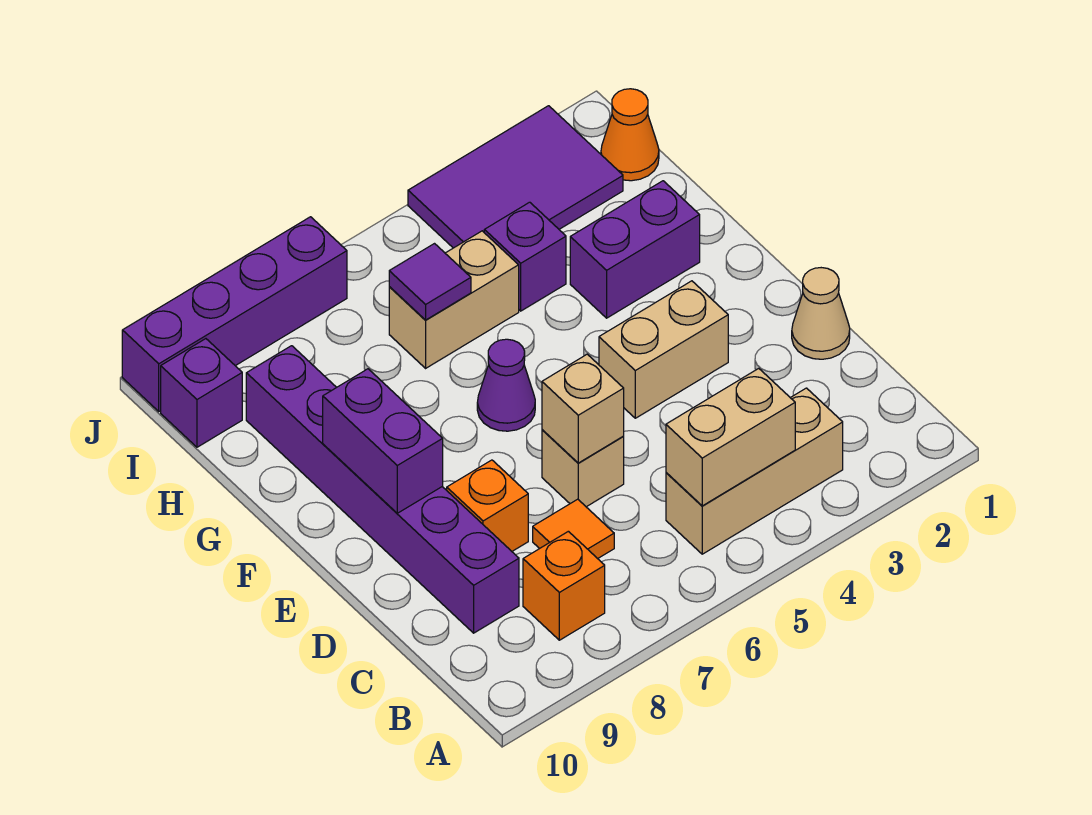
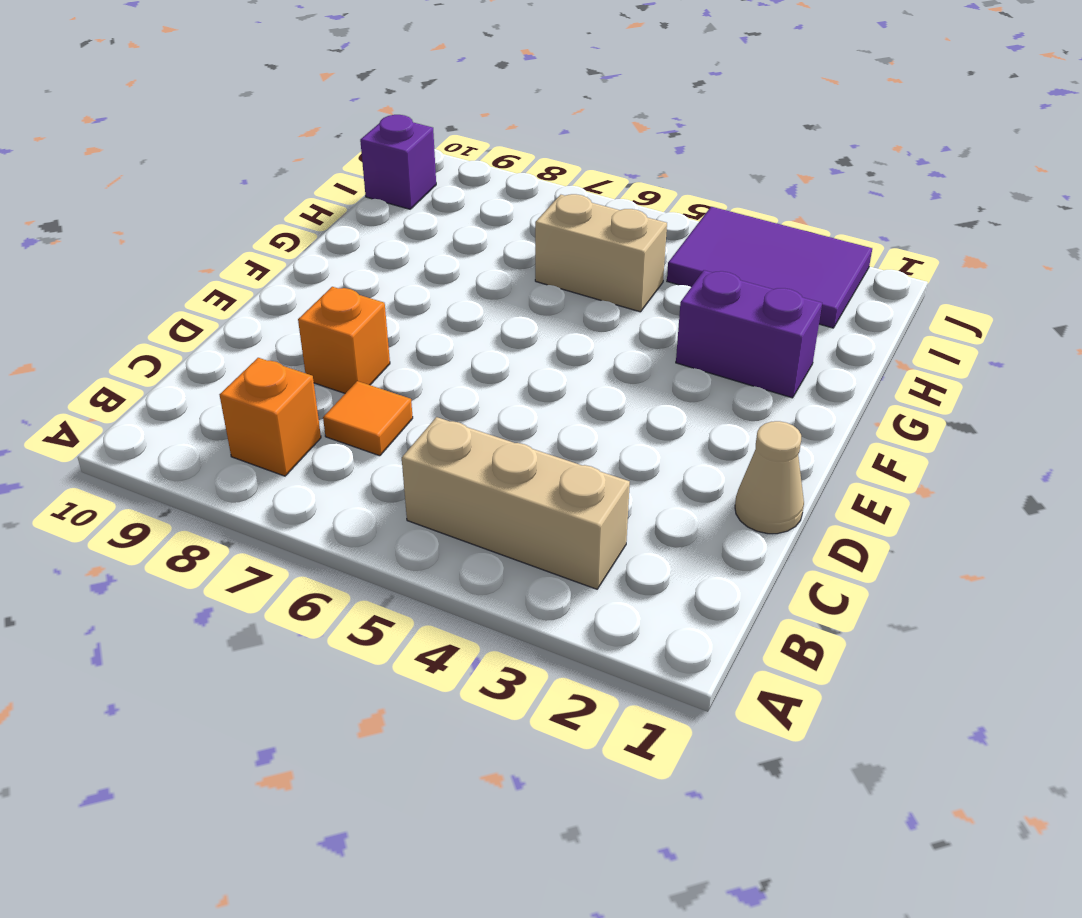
none -> purple brick C9:H9 level 1
none -> tan brick D6 level 1
none -> tan brick E3:E4 level 1

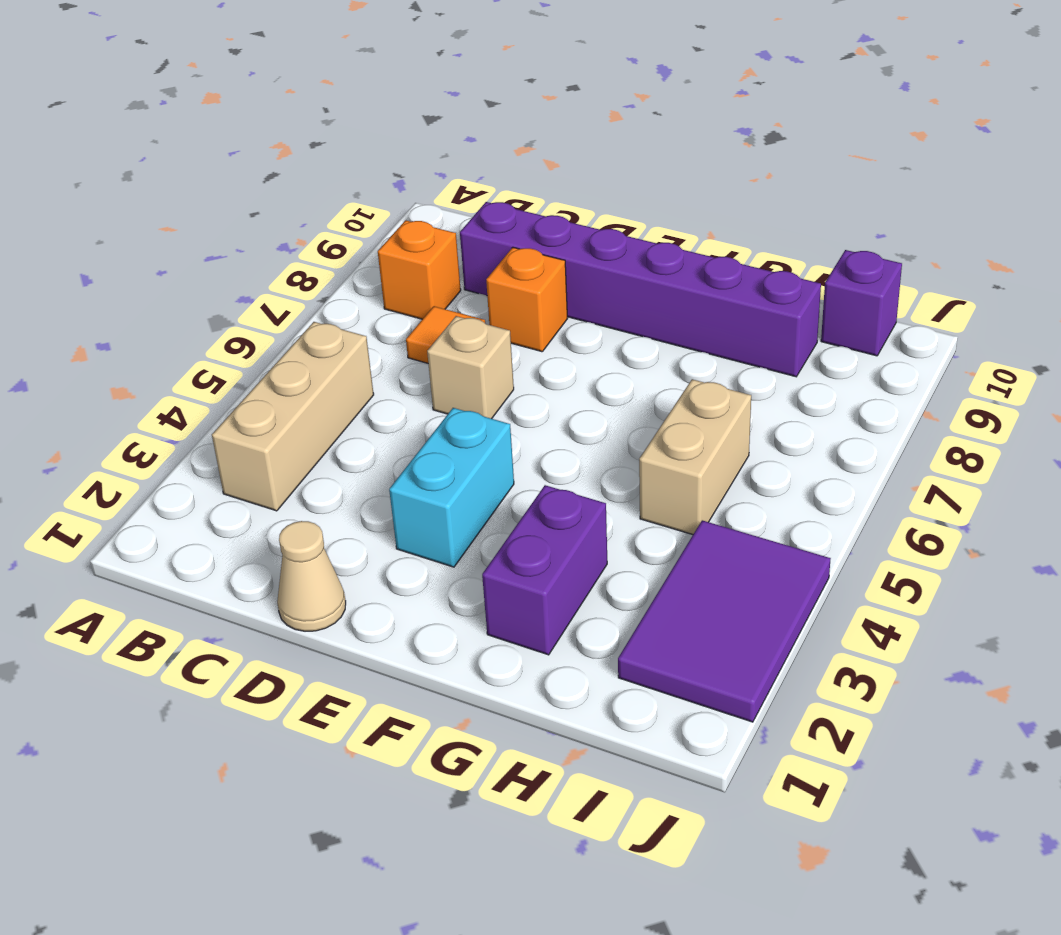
cyan brick E3:E4 level 1 -> tan brick E3:E4 level 1
none -> purple cone F6 level 1
none -> purple brick H4 level 1
none -> orange cone I1 level 1

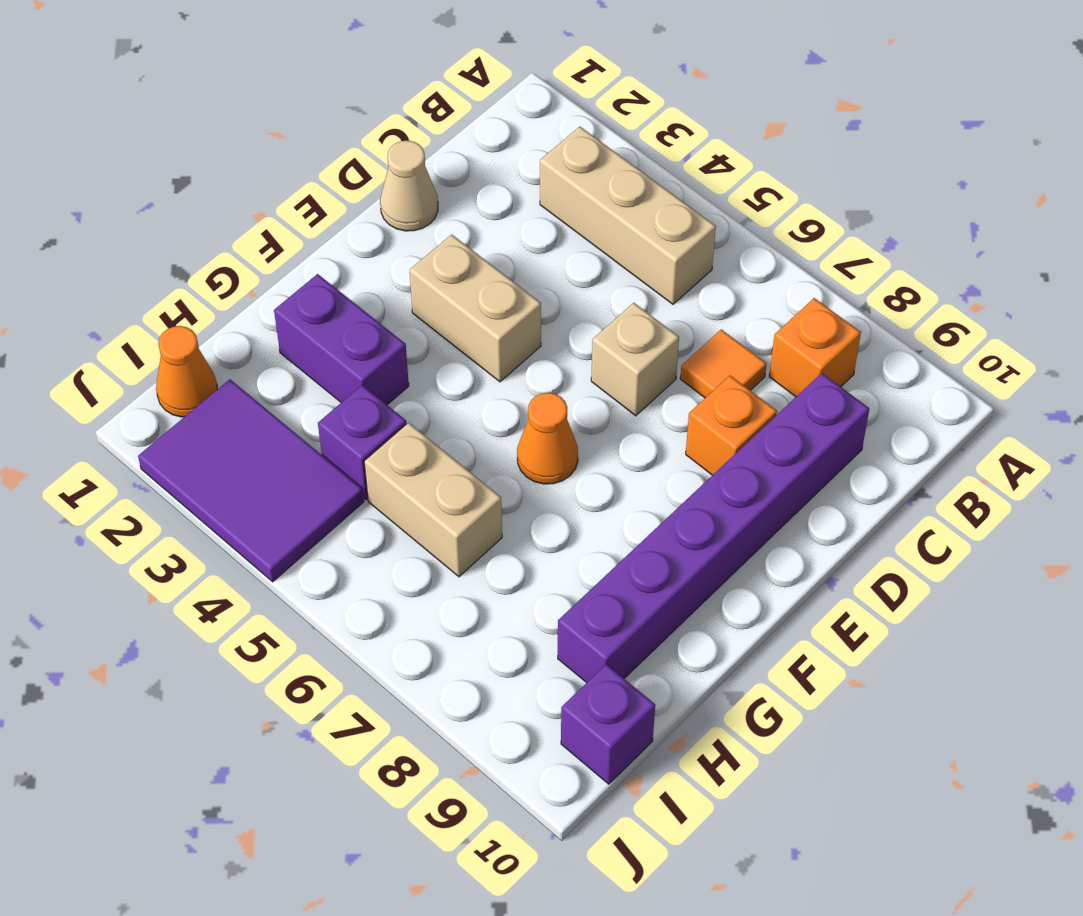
orange cone F6 level 1 -> purple cone F6 level 1
none -> purple brick J7:J10 level 1
none -> tan brick B4:B5 level 2
none -> tan brick D6 level 2

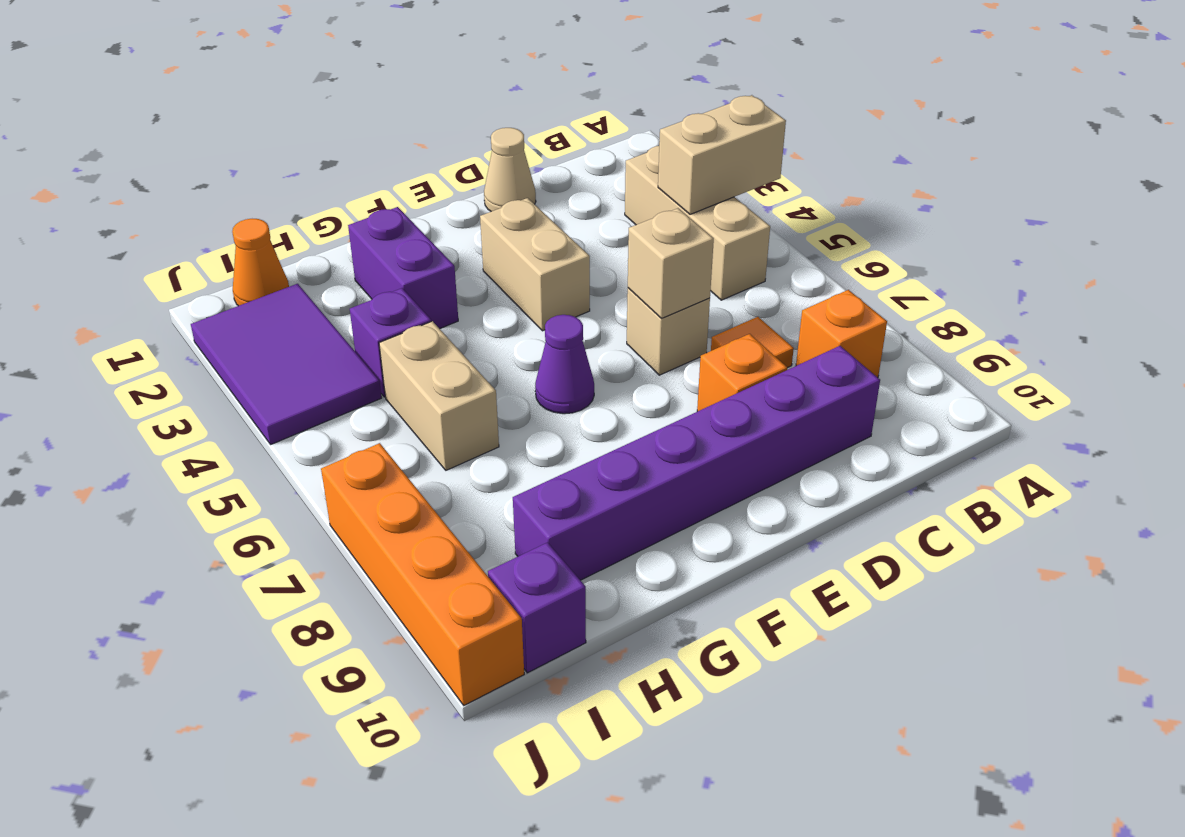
tan brick A4:B4 level 2 -> tan brick B4:B5 level 2
orange brick J7:J10 level 1 -> purple brick J7:J10 level 1
none -> purple brick E9:F9 level 2
none -> purple tile H6 level 2

